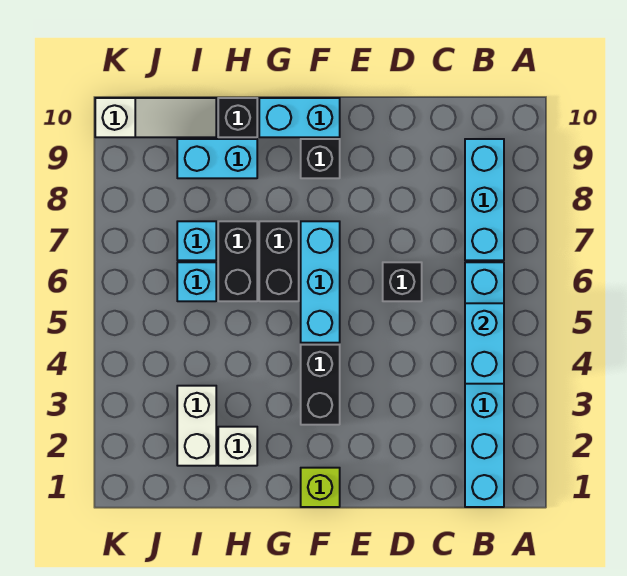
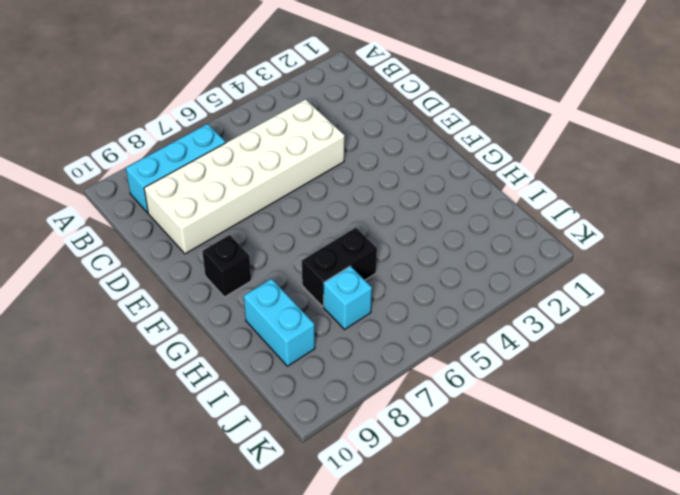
white brick C4:D9 level 1 -> black brick D6 level 1
none -> cyan brick B1:B6 level 1
none -> lime brick F1 level 1
none -> black brick F3:F4 level 1

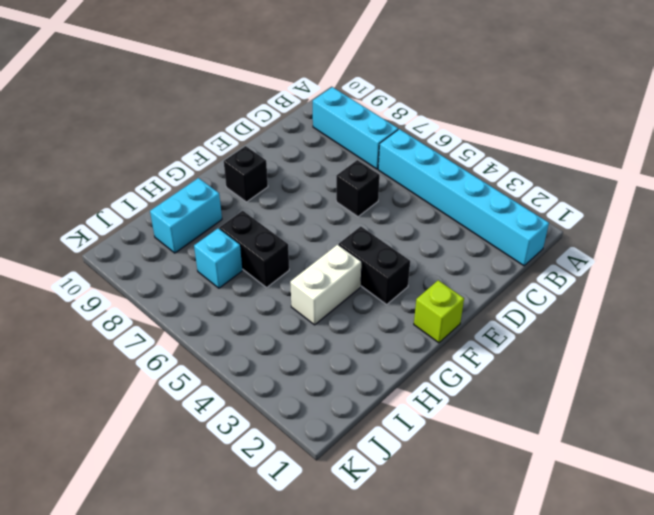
white brick G4:H4 level 1 -> white brick I2:I3 level 1
none -> cyan brick F5:F7 level 1
none -> cyan brick F10:G10 level 1
none -> black brick G6:G7 level 1

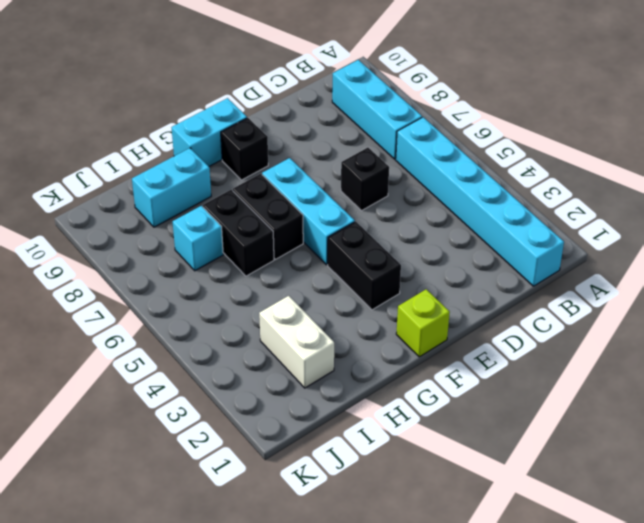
none -> white brick H2 level 1
none -> black brick H10 level 1
none -> cyan brick I6 level 1

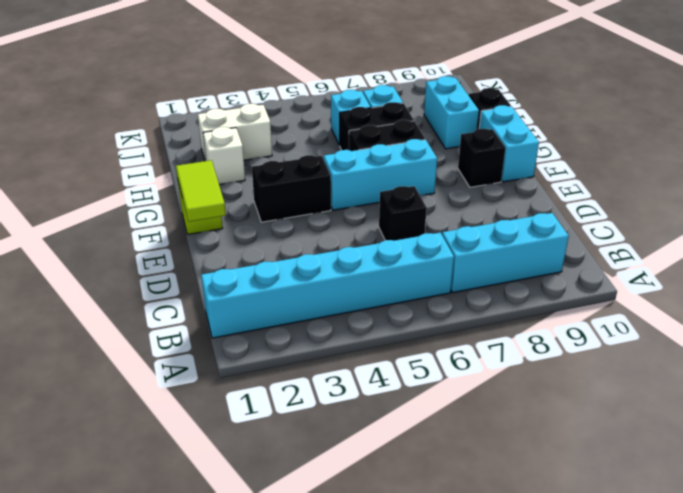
lime tile E1:F1 level 2 -> none
none -> white slope I10:K10 level 1 top K
none -> cyan brick B4:B5 level 2

